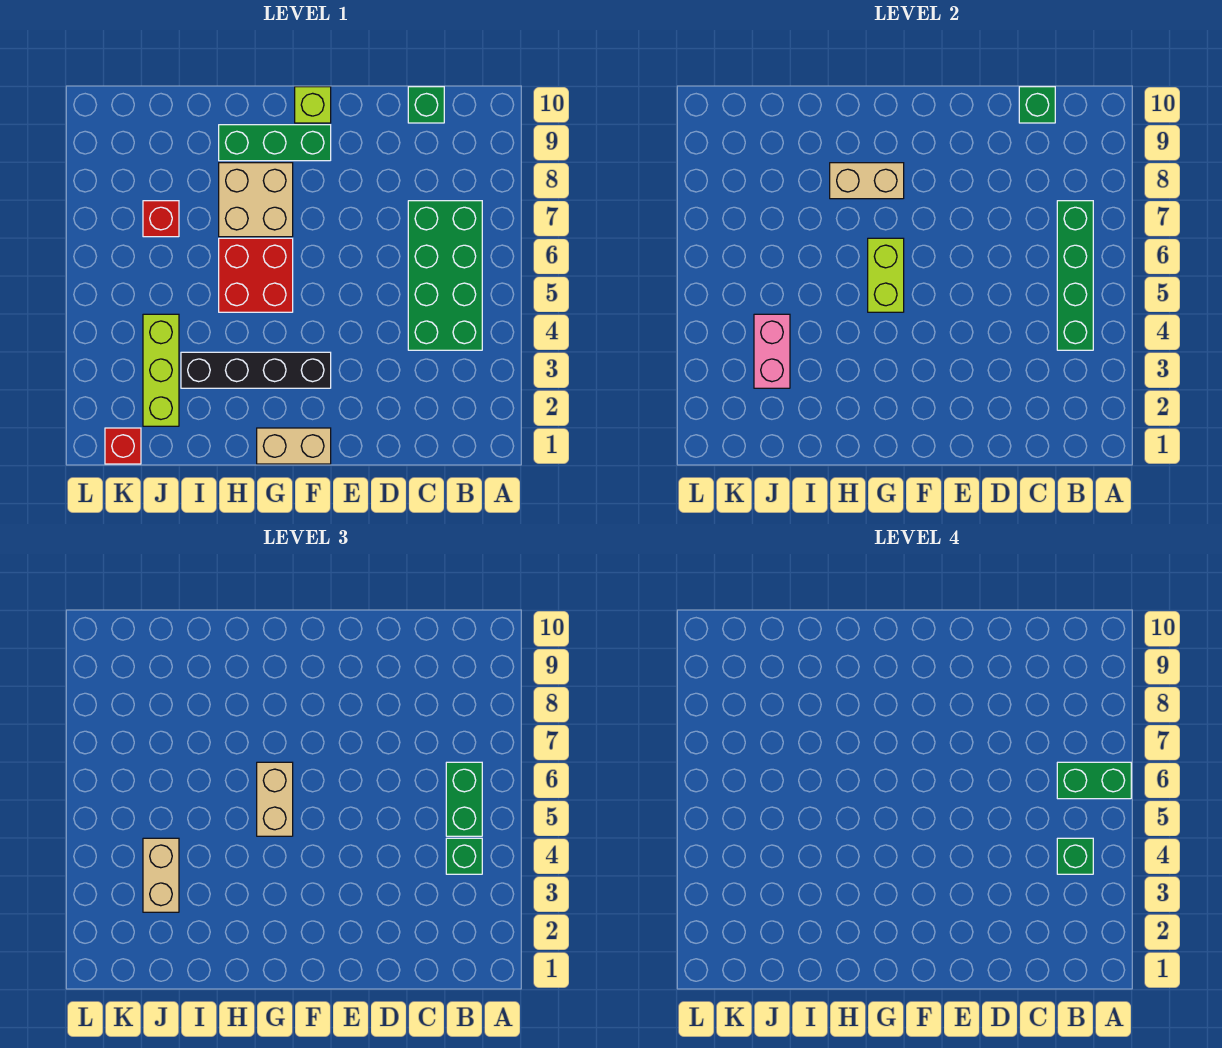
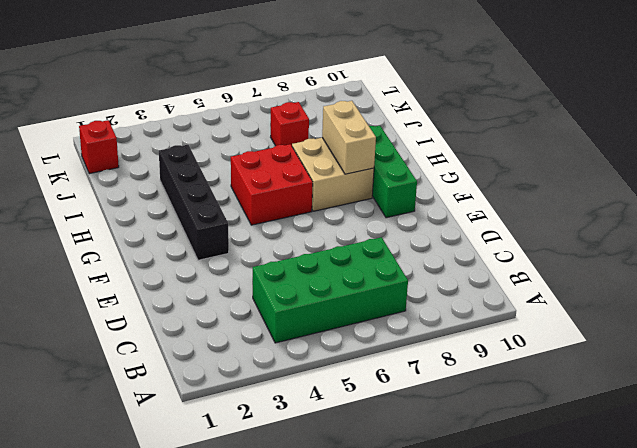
none -> green brick C10 level 1
none -> tan brick F1:G1 level 1
none -> lime brick F10 level 1

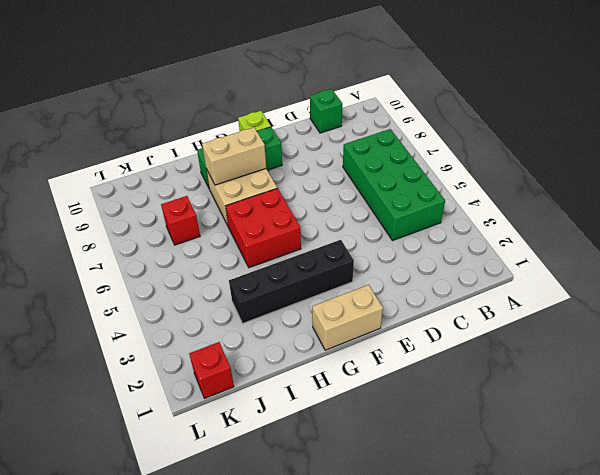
none -> lime brick J2:J4 level 1
none -> green brick B4:B7 level 2
none -> green brick C10 level 2

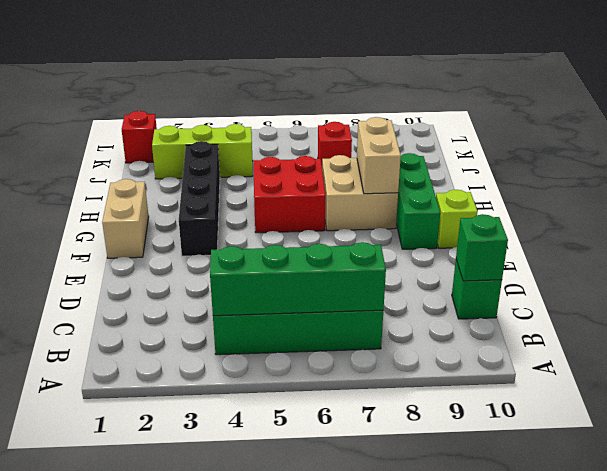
none -> lime brick G5:G6 level 2
none -> pink brick J3:J4 level 2
none -> green brick B4 level 3

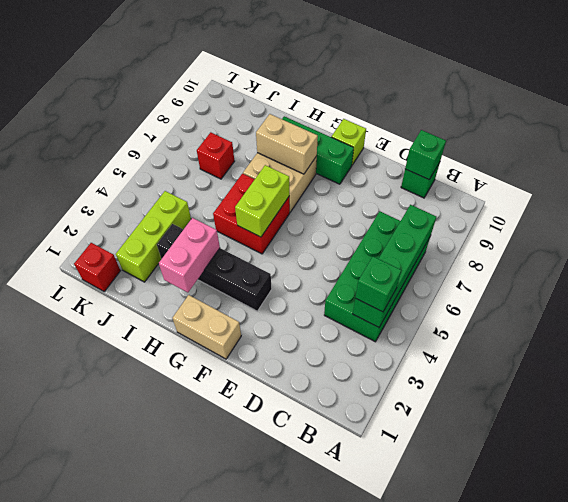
pink brick H2:H3 level 2 -> pink brick J3:J4 level 2
none -> green brick B5:B6 level 3
none -> tan brick G5:G6 level 3
none -> tan brick J3:J4 level 3

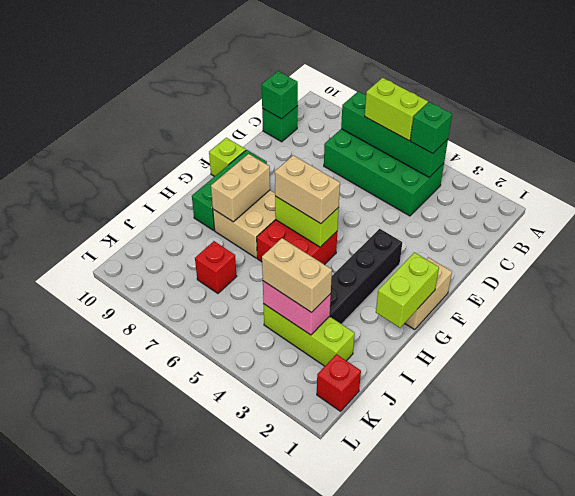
lime brick B5:B6 level 3 -> green brick B5:B6 level 3
lime brick G1:H1 level 2 -> none
none -> green brick A6:B6 level 4
none -> green brick B4 level 4

